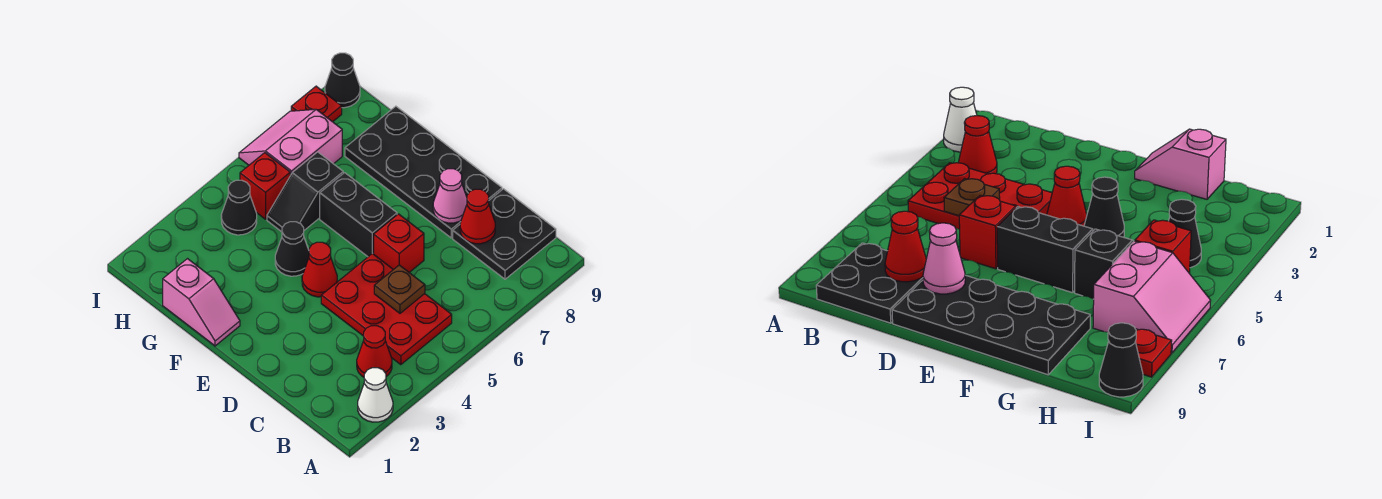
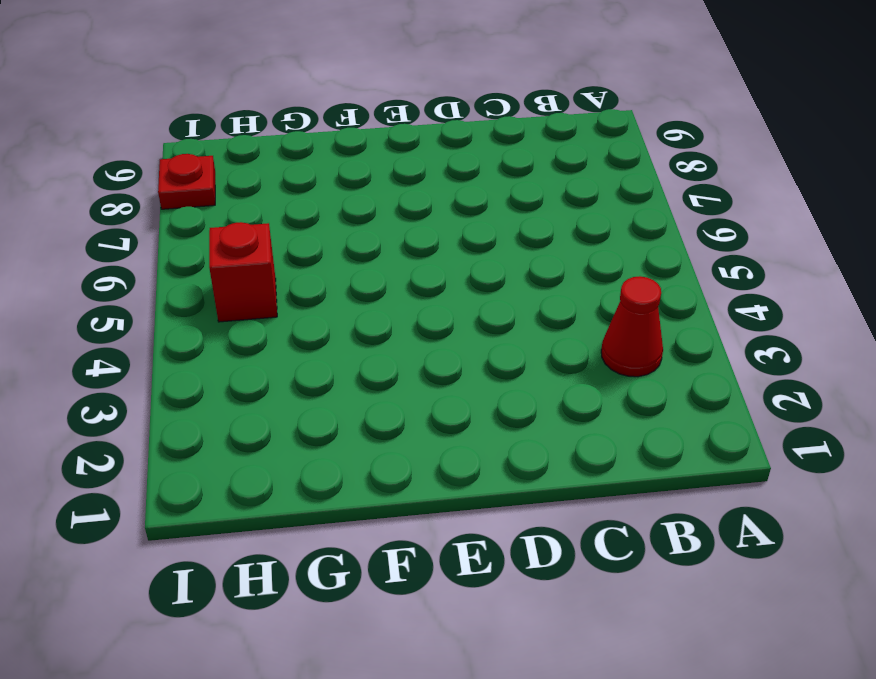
none -> white cone A2 level 1
none -> red plate B4:D5 level 1
none -> black plate B8:C9 level 1

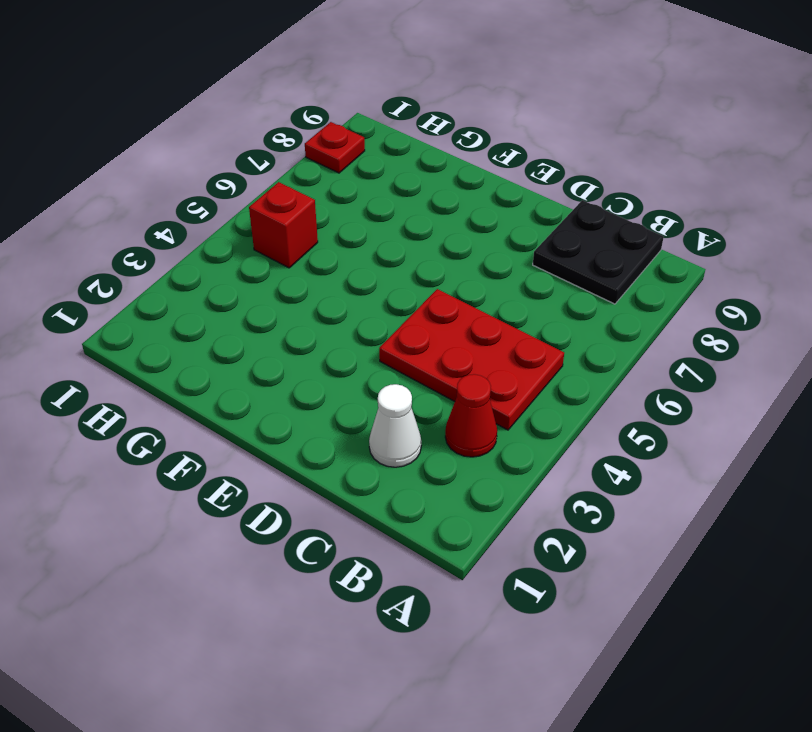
white cone C2 level 1 -> white cone A2 level 1
none -> red brick D6 level 1
none -> black plate D8:G9 level 1
none -> red cone E4 level 1

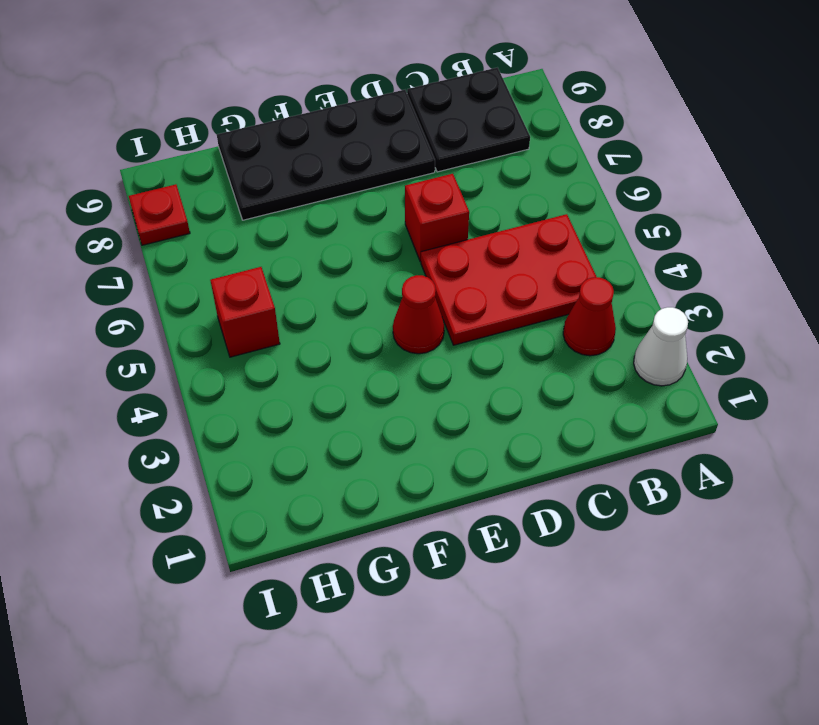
none -> black brick E6:F6 level 1
none -> pink slope F1:G1 level 1 top G
none -> black cone F4 level 1

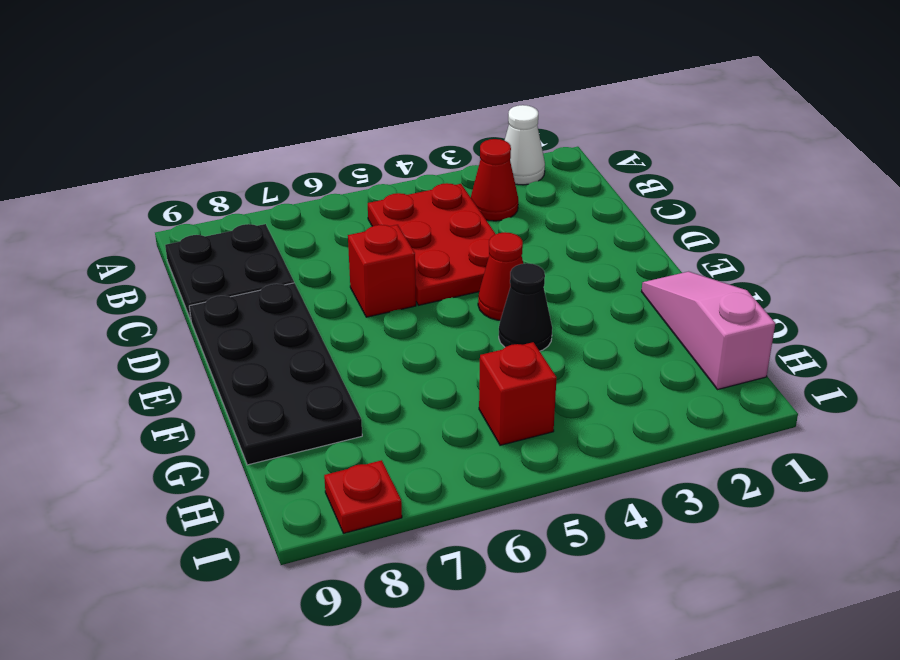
pink slope F1:H1 level 1 top H -> pink slope F1:G1 level 1 top G
none -> black brick E6:F6 level 1
none -> black slope G5:G6 level 1 top 6
none -> black cone H4 level 1

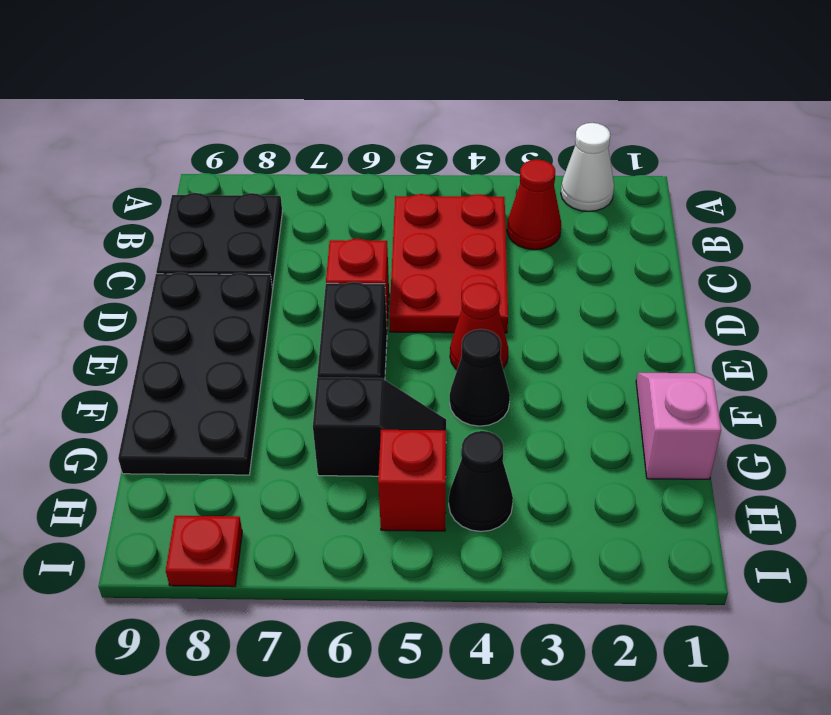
none -> pink slope H6:I7 level 1 top H
none -> black cone I9 level 1
none -> brown plate C5 level 2

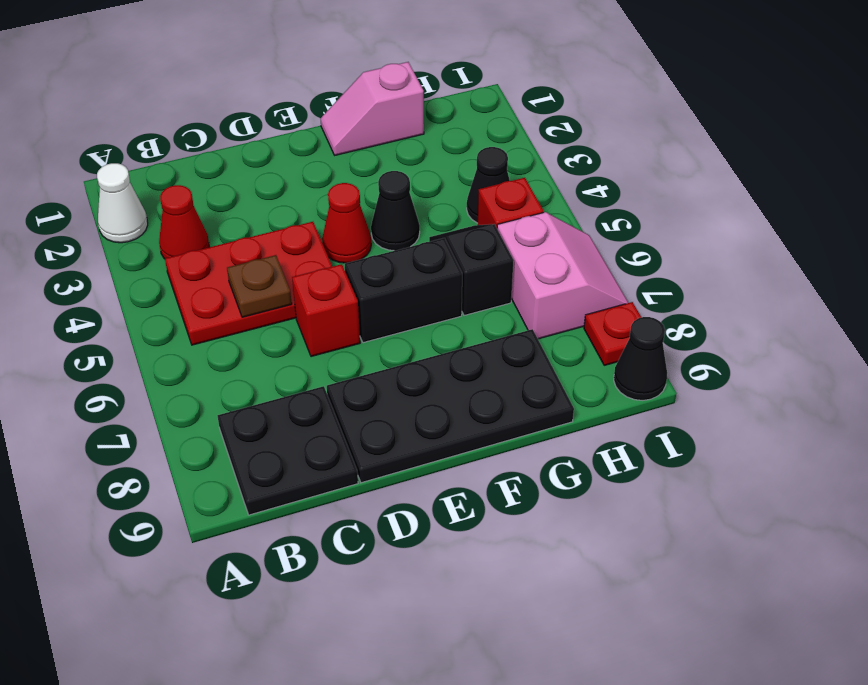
none -> red cone C8 level 2
none -> pink cone D8 level 2

